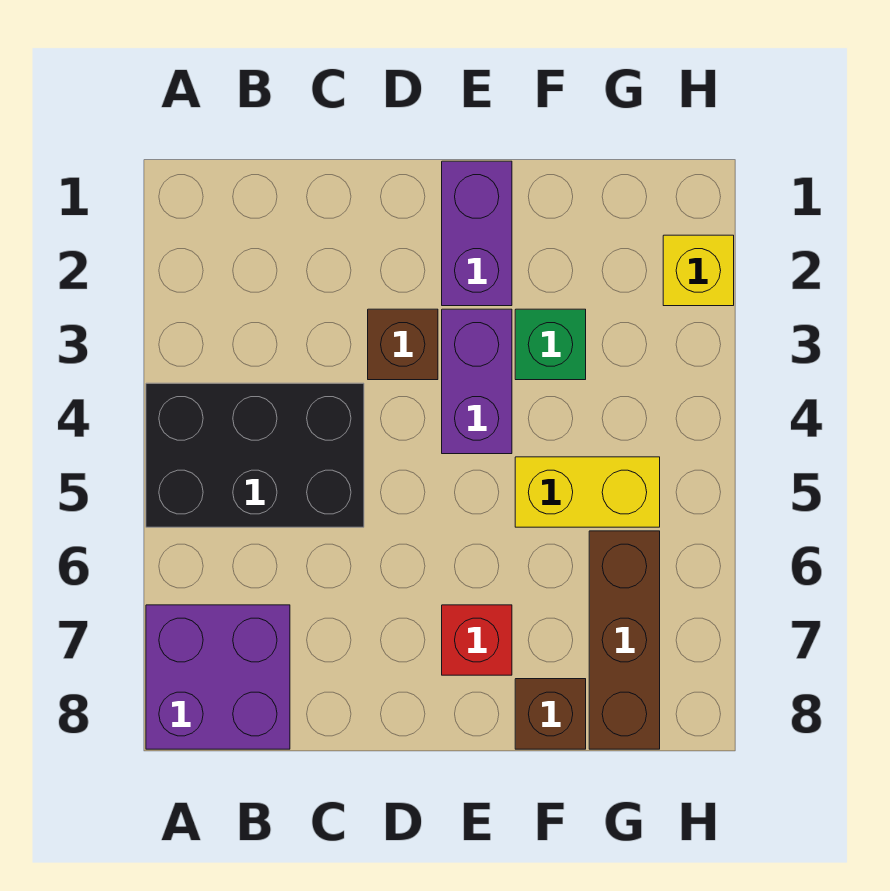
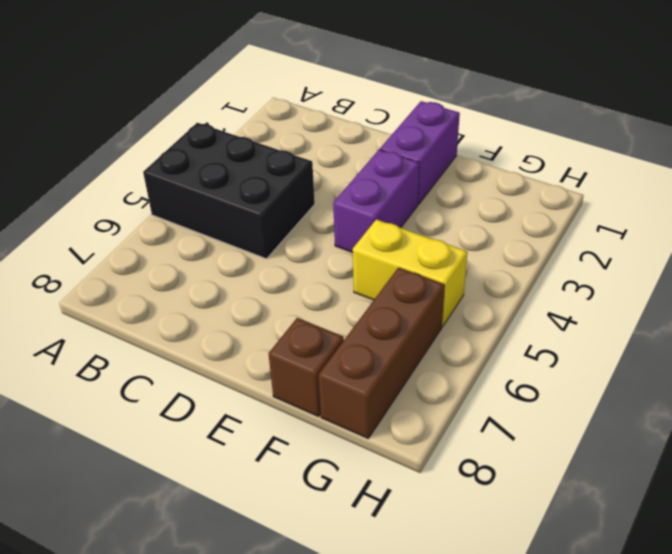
none -> purple brick A7:B8 level 1
none -> brown brick D3 level 1

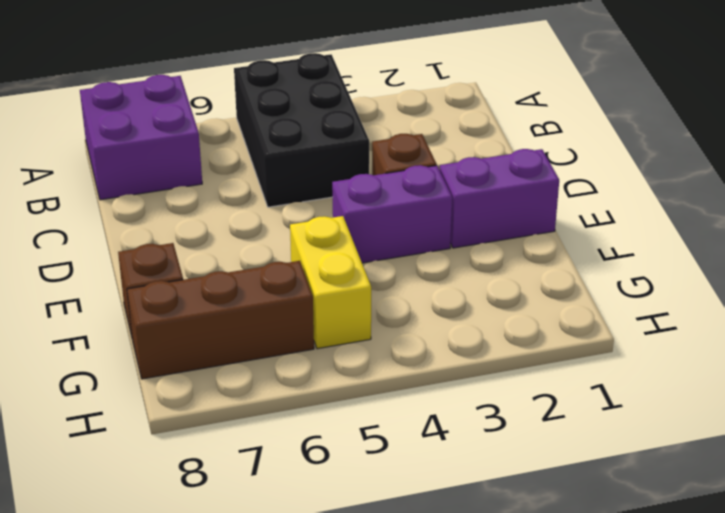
none -> red brick E7 level 1
none -> green brick F3 level 1

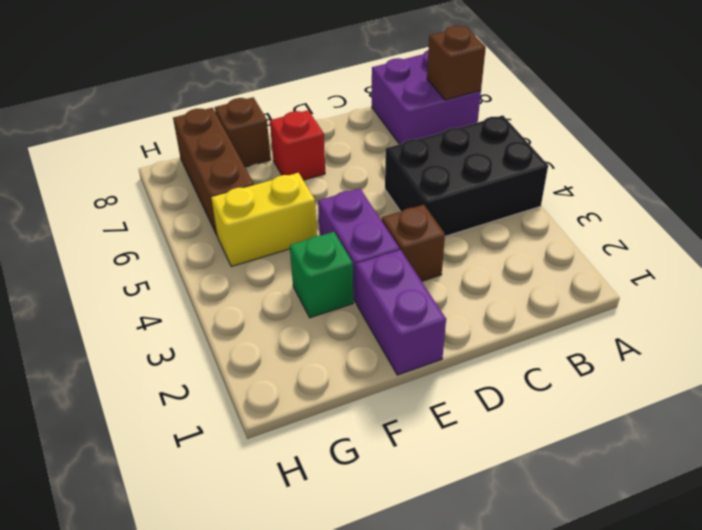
brown brick A7 level 2 -> none
none -> yellow brick H2 level 1

